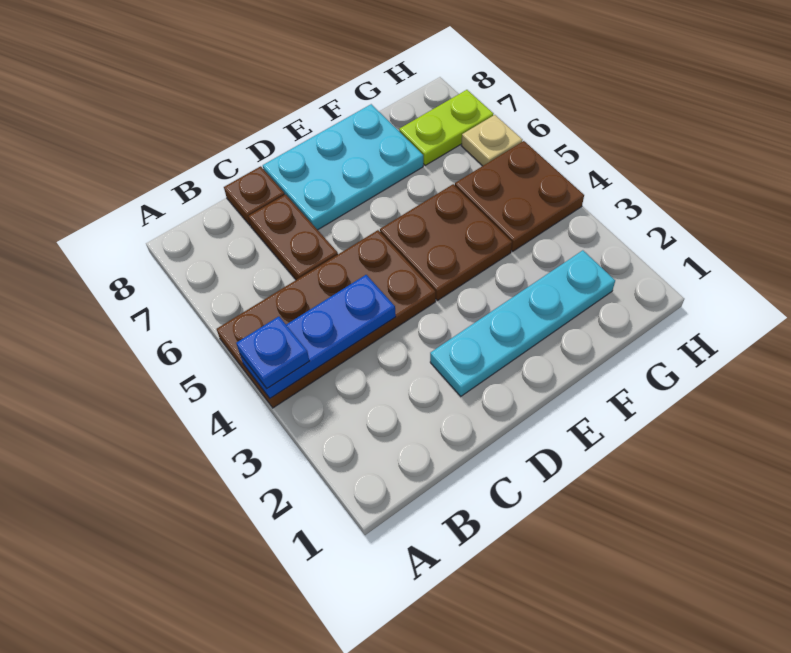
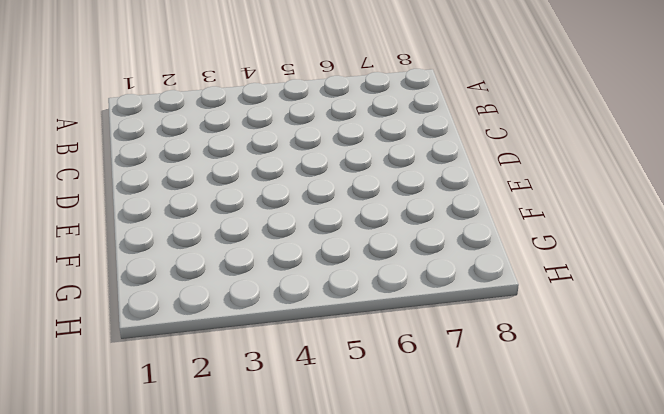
none -> brown plate A4:D5 level 1
none -> brown plate C6:C7 level 1

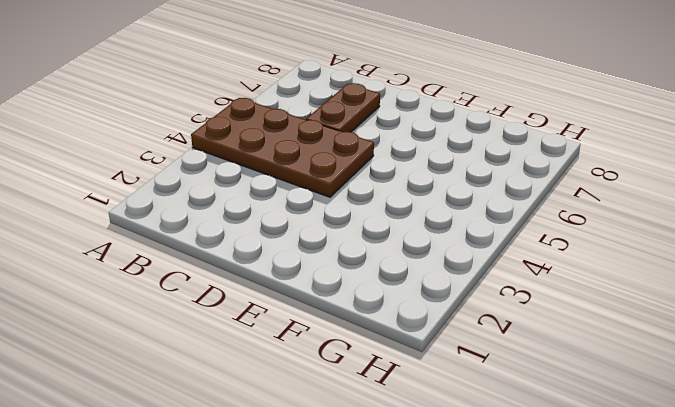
none -> brown plate C8 level 1
none -> cyan plate D2:G2 level 1

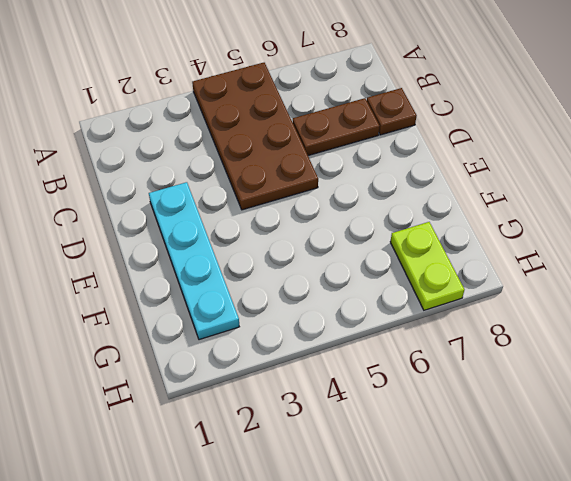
none -> cyan plate D7:F8 level 1
none -> brown plate E4:F5 level 1

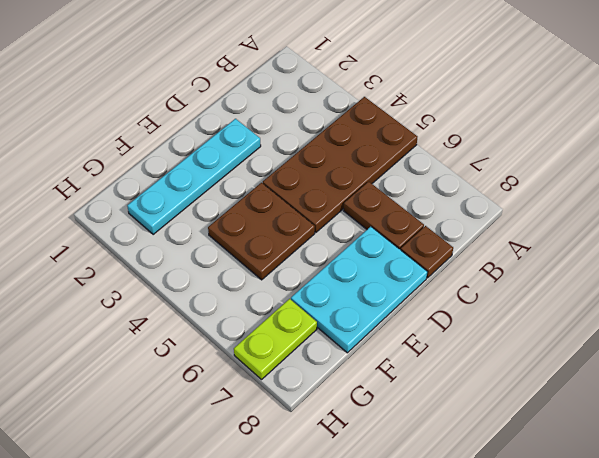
none -> brown plate G4:H5 level 1
none -> tan plate H6 level 1

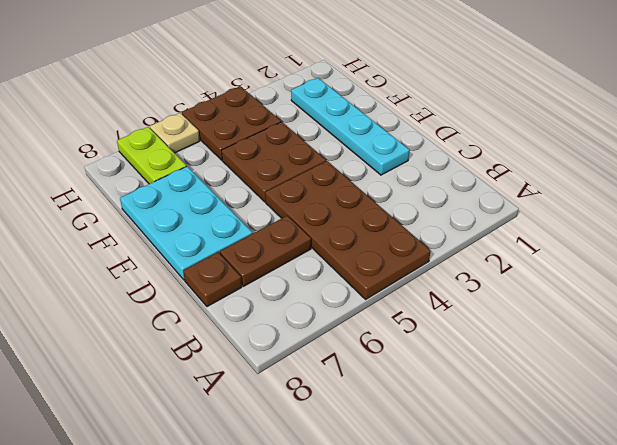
none -> blue plate A4:C4 level 2
none -> blue plate A4 level 3

